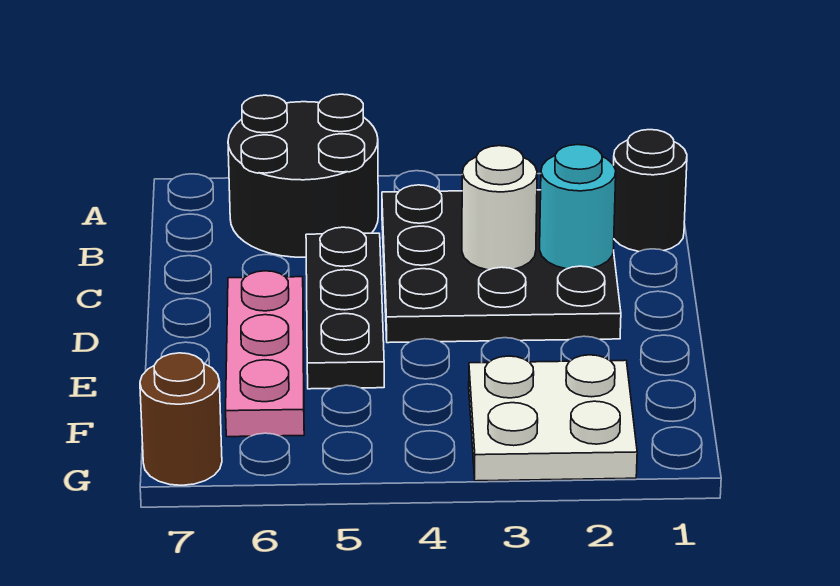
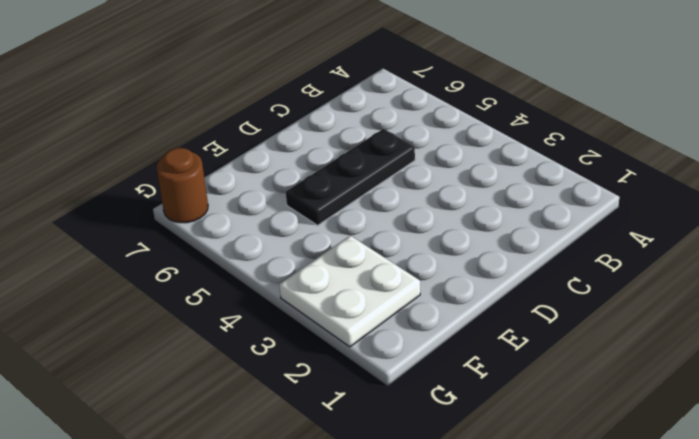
none -> black round brick A5:B6 level 1
none -> black round brick B1 level 1

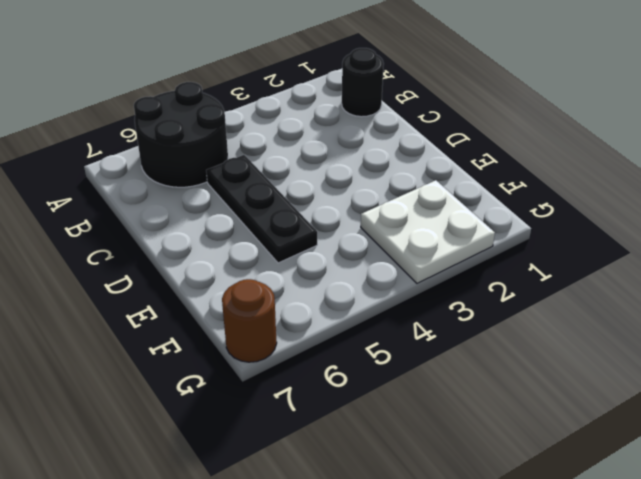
none -> black plate B2:D4 level 1
none -> pink plate D6:F6 level 1

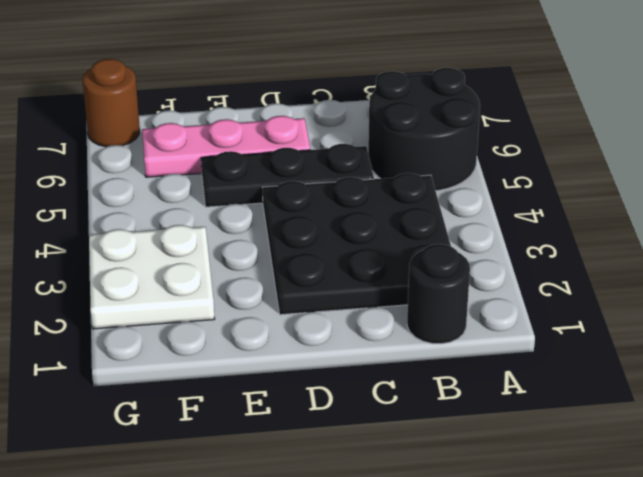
none -> cyan round brick C2 level 2
none -> white round brick C3 level 2

